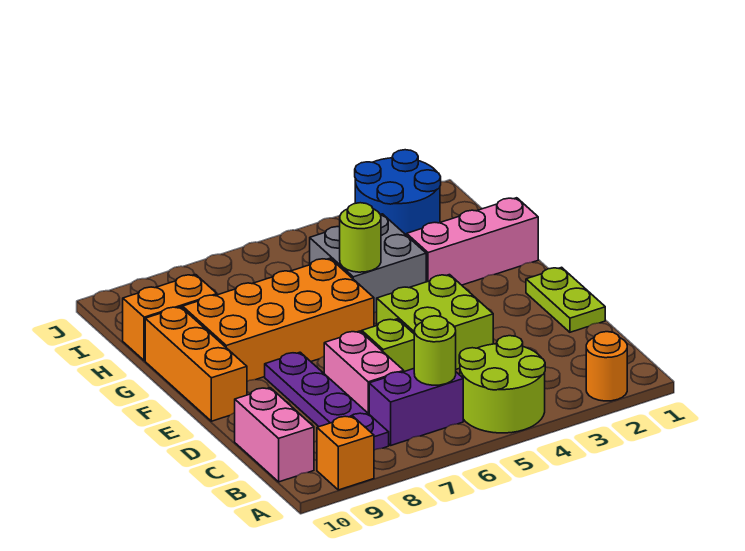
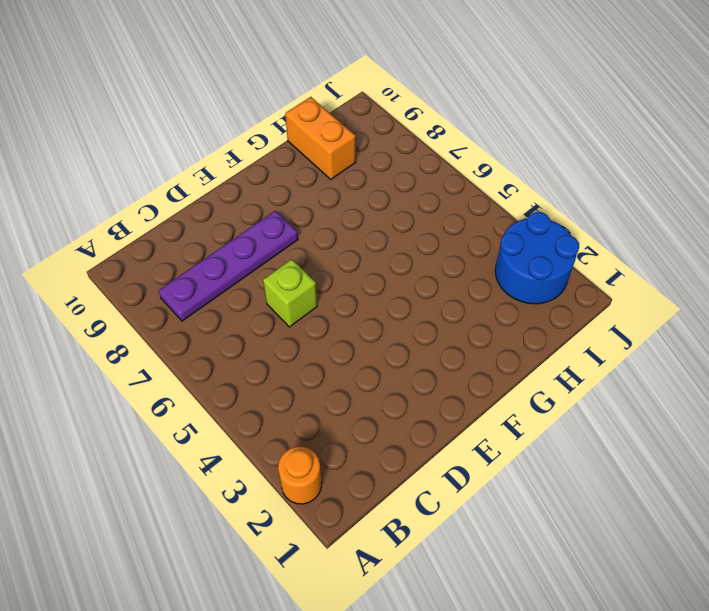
none -> lime round brick A4:B5 level 1
none -> orange brick A9 level 1
none -> purple brick B6:B7 level 1

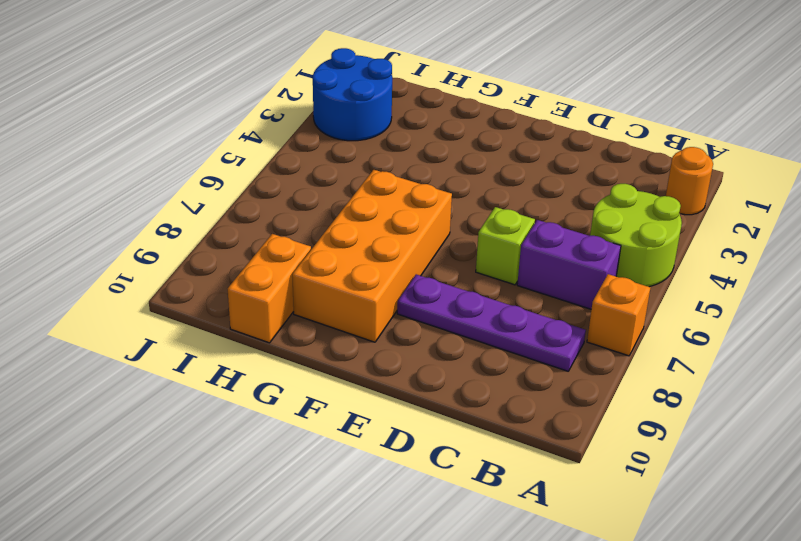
orange brick A7 level 1 -> orange brick A9 level 1
purple brick B6:C6 level 1 -> purple brick B6:B7 level 1
none -> pink brick B10:C10 level 1
none -> pink brick C7:D7 level 1
none -> lime plate D1:E1 level 1

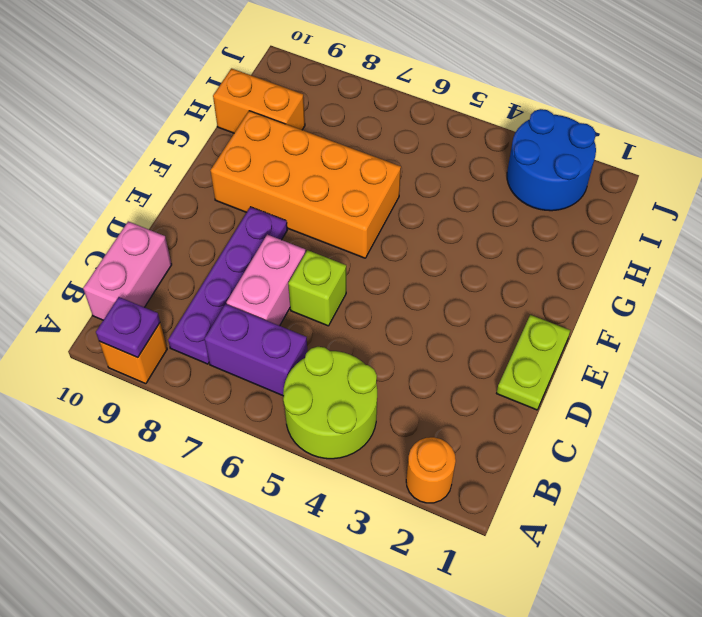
purple plate A9 level 2 -> none
none -> lime brick D4:E5 level 1
none -> orange brick E10:G10 level 1
none -> pink brick G1:G3 level 1

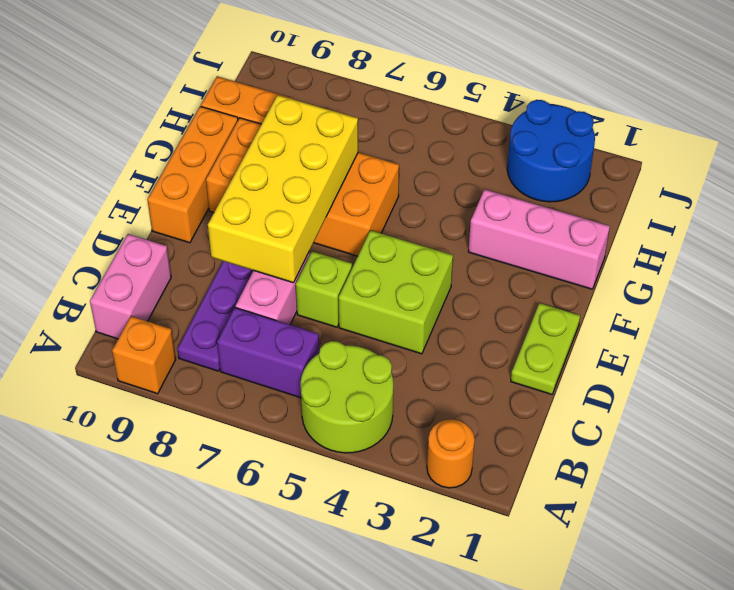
yellow brick D7:G8 level 2 -> none
none -> grey brick G4:H5 level 1
none -> lime round brick B6 level 2
none -> lime round brick G5 level 2

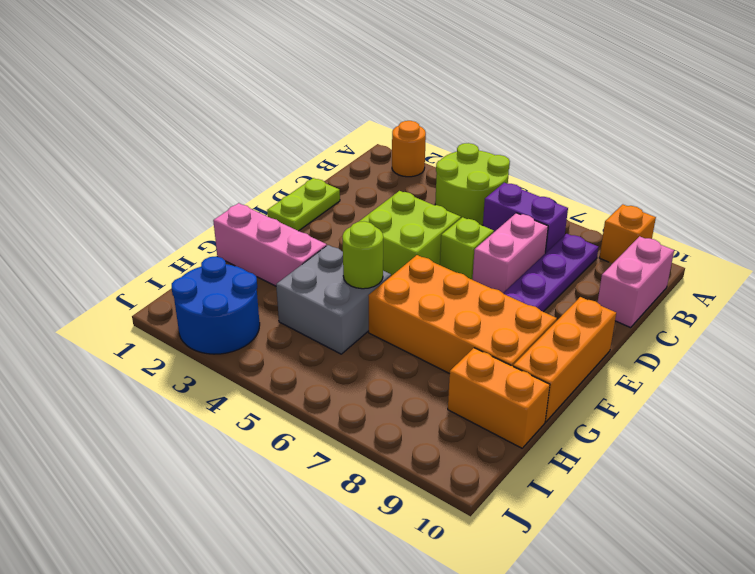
none -> lime round brick B6 level 2

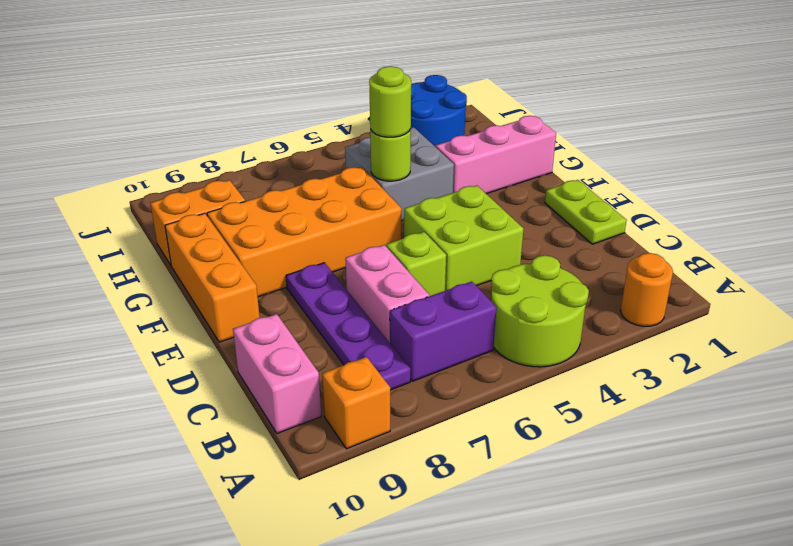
lime round brick G5 level 3 -> lime round brick B6 level 2

